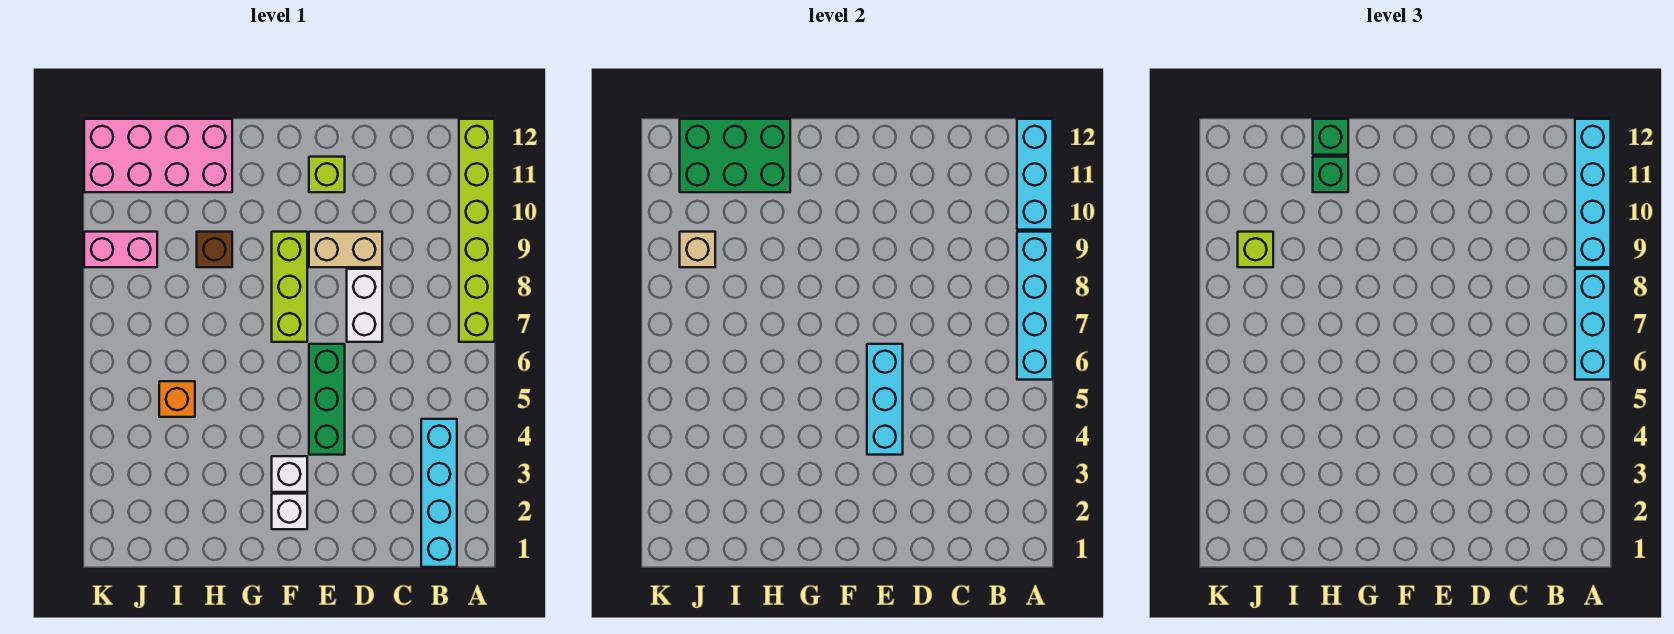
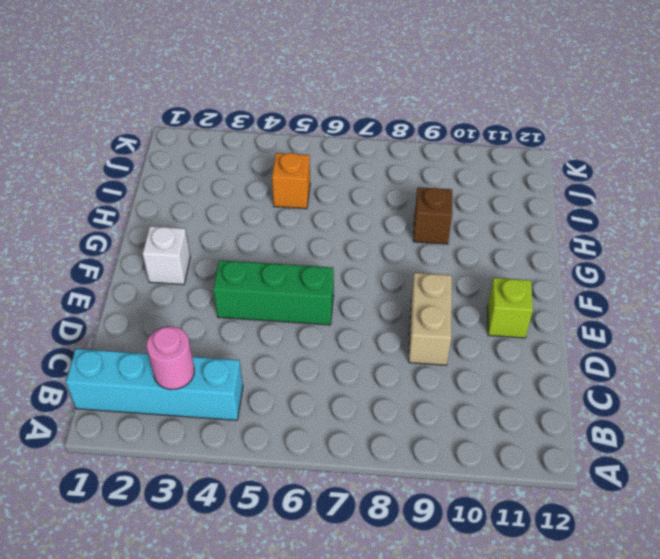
pink round brick B3 level 2 -> none
none -> lime brick A7:A12 level 1
none -> white brick D7:D8 level 1
none -> white brick F3 level 1

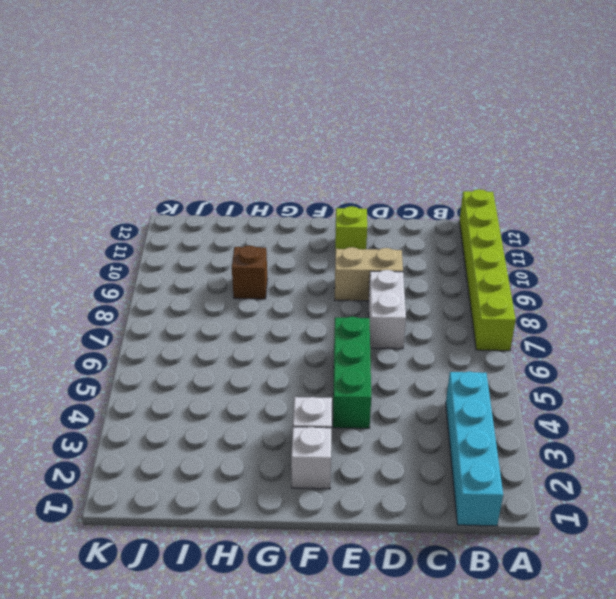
none -> lime brick F7:F9 level 1
none -> pink brick H11:K12 level 1
none -> orange brick I5 level 1

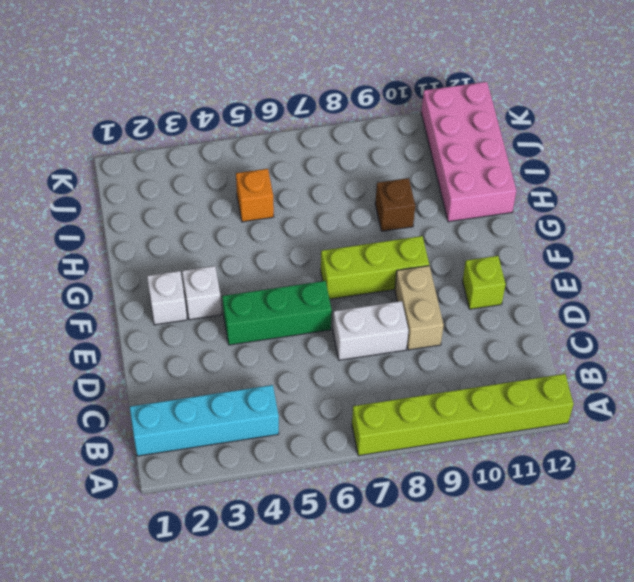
none -> pink brick J9:K9 level 1
none -> cyan brick A6:A9 level 2
none -> cyan brick A10:A12 level 2

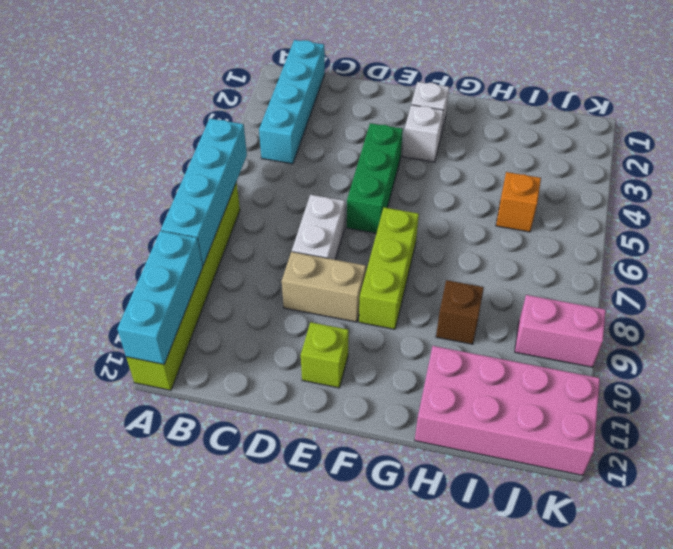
none -> cyan brick E4:E6 level 2
none -> green brick H11:J12 level 2
none -> tan brick J9 level 2

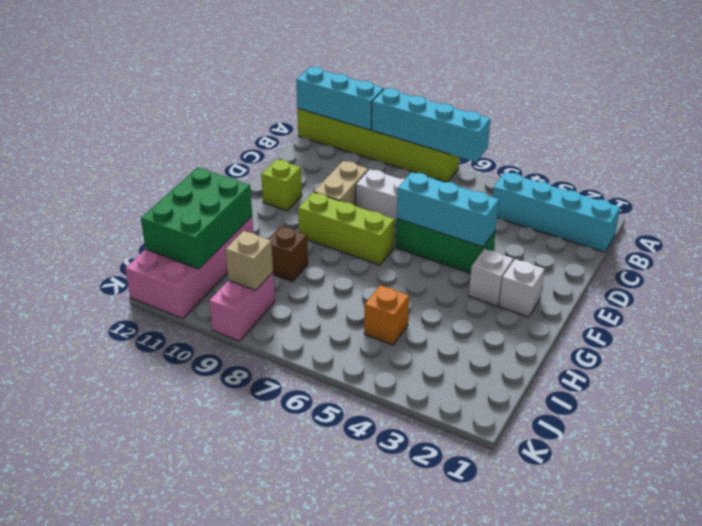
none -> cyan brick A6:A8 level 3
none -> cyan brick A9:A12 level 3
none -> green brick H11 level 3

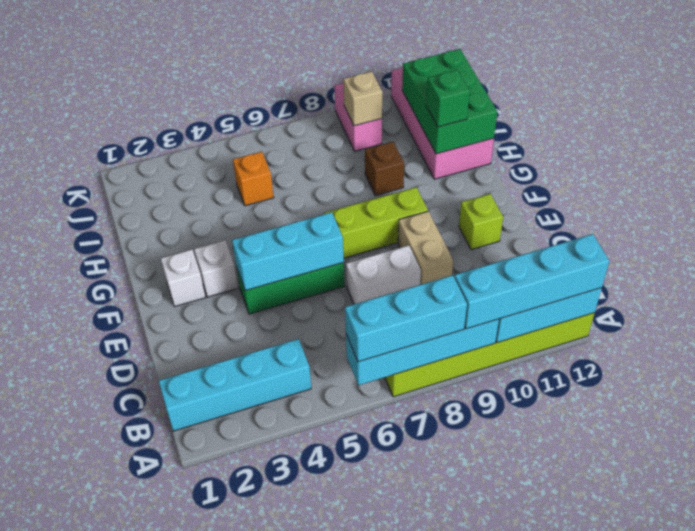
none -> green brick H12 level 3
none -> lime brick J9 level 3

